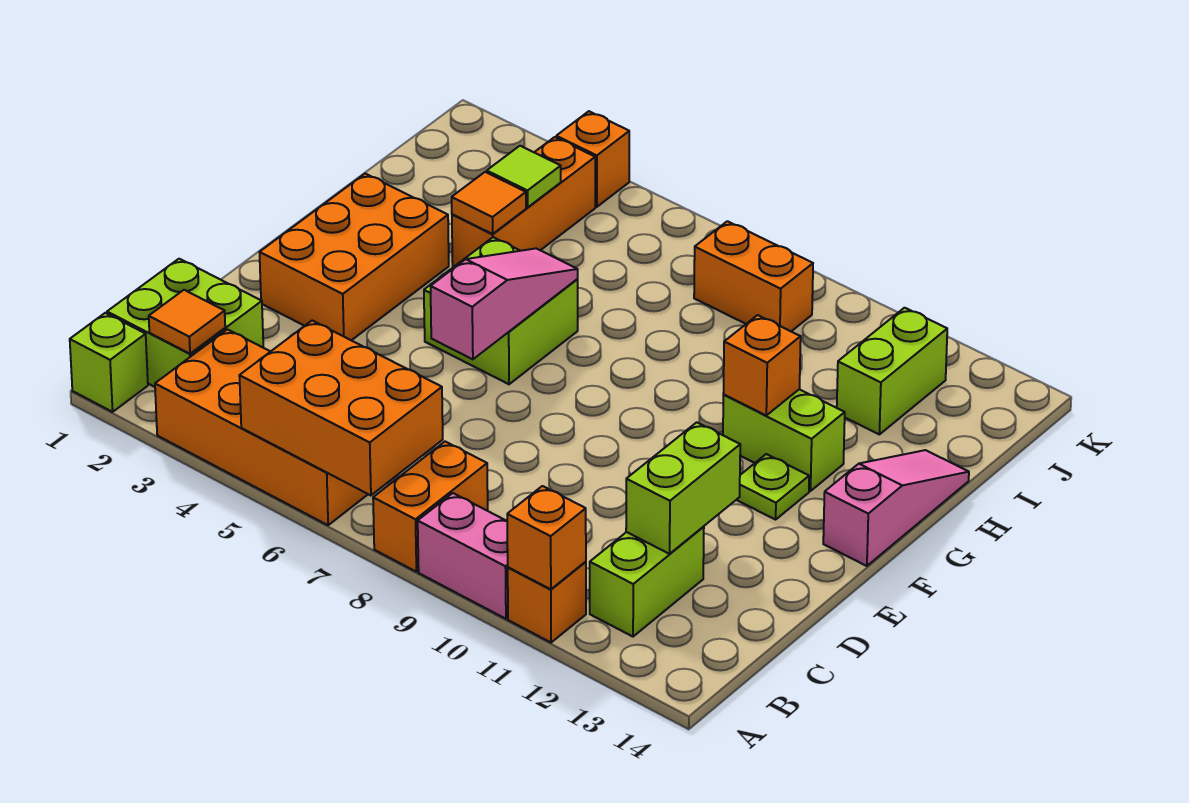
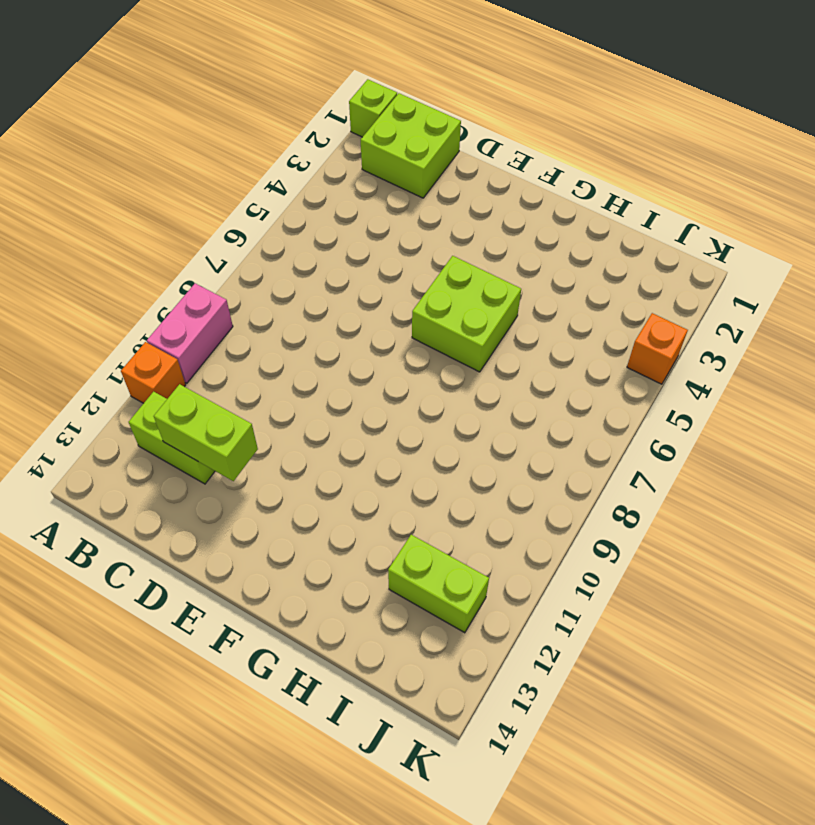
none -> orange brick A3:B6 level 1
none -> orange brick A8:B8 level 1
none -> orange brick E2:G3 level 1

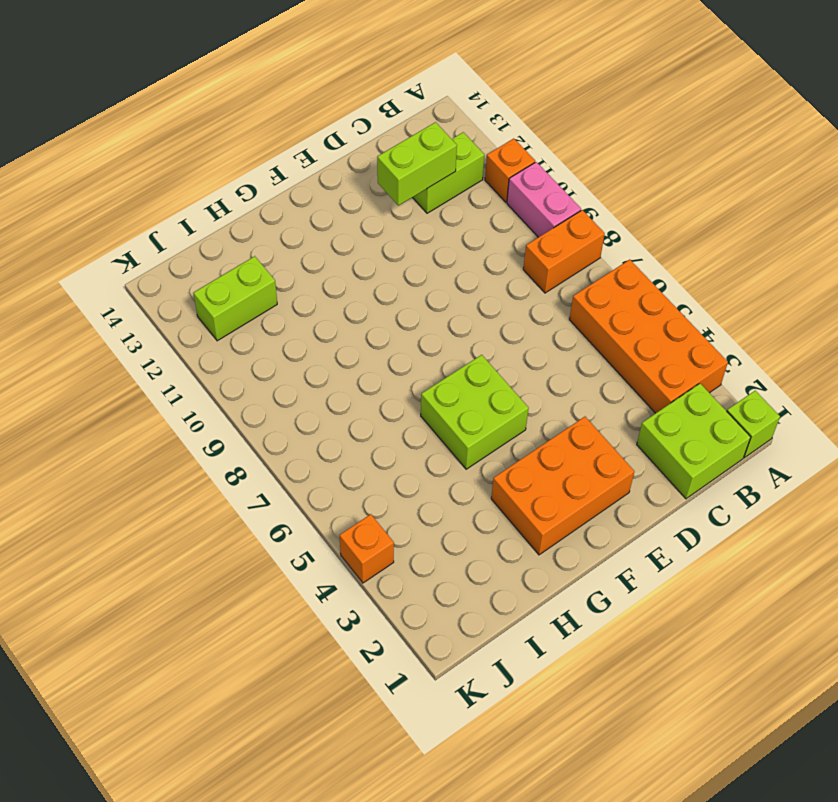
none -> lime plate F12 level 1
none -> pink slope F14:H14 level 1 top F
none -> lime brick G11:G12 level 1

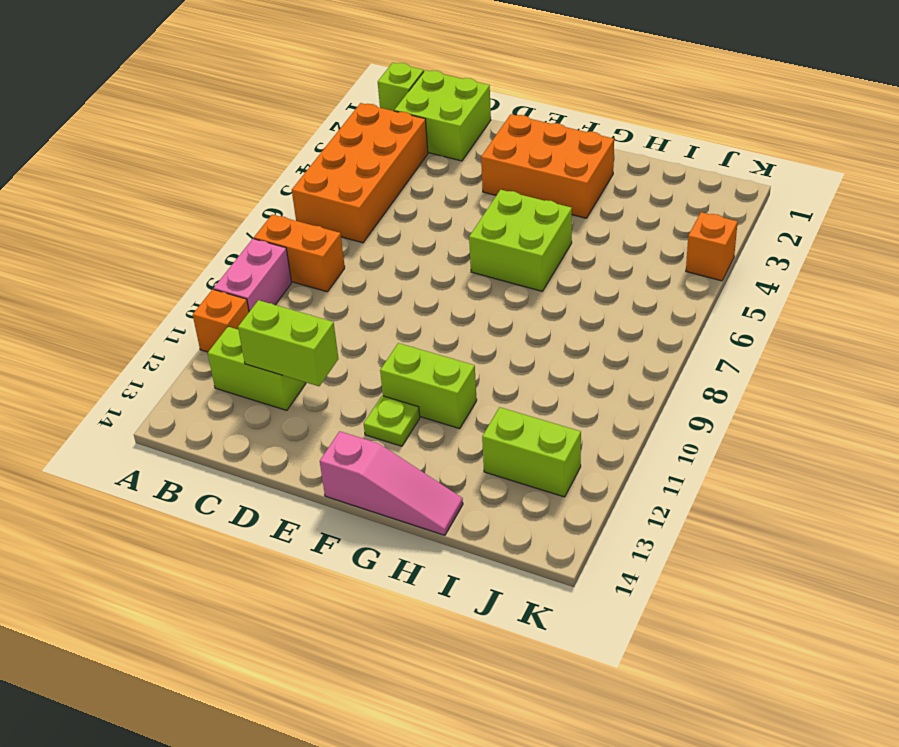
lime brick F11:G11 level 1 -> lime brick G11:G12 level 1
none -> orange brick H4:J4 level 1
none -> orange brick J8:J9 level 1
none -> orange brick A5:B7 level 2

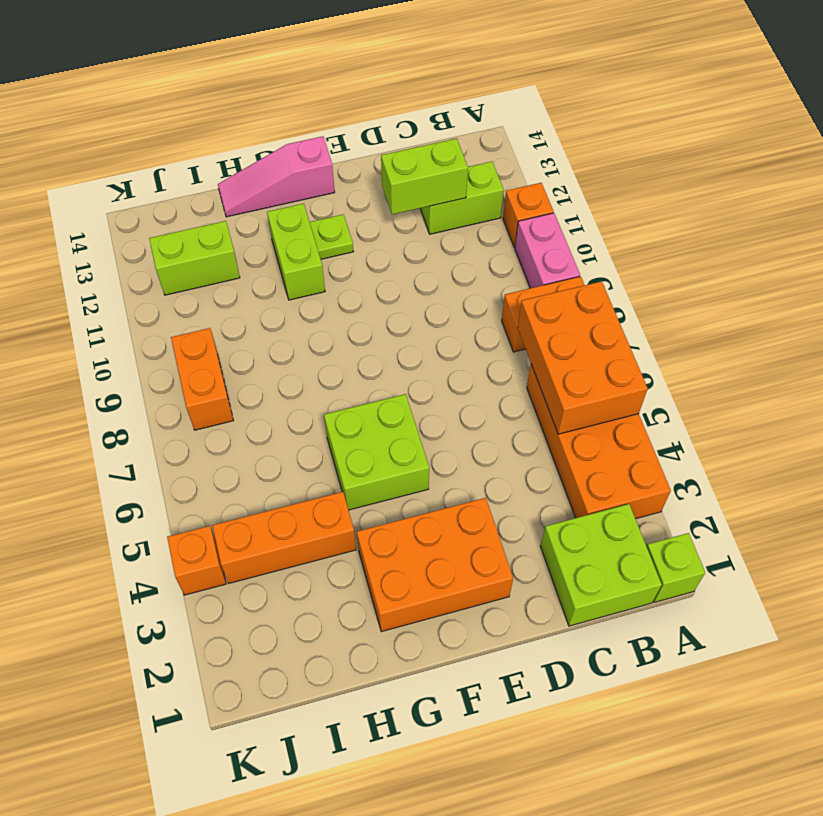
none -> orange brick A11 level 2
none -> orange tile B2 level 2
none -> pink slope E6:G6 level 2 top E

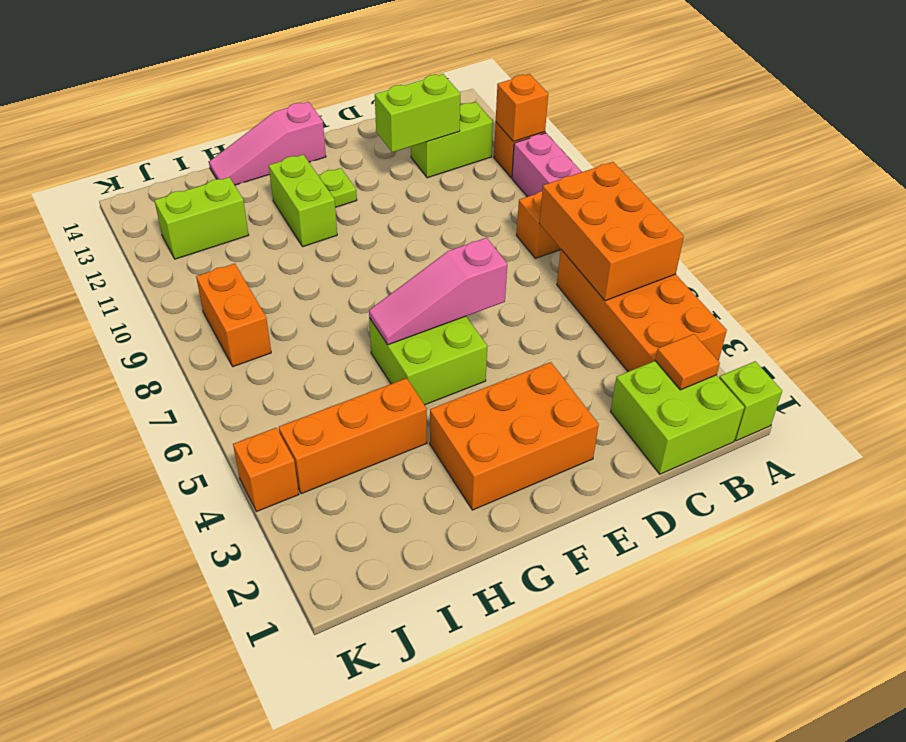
none -> orange brick G11 level 2
none -> orange tile H4 level 2
none -> lime tile I4 level 2

